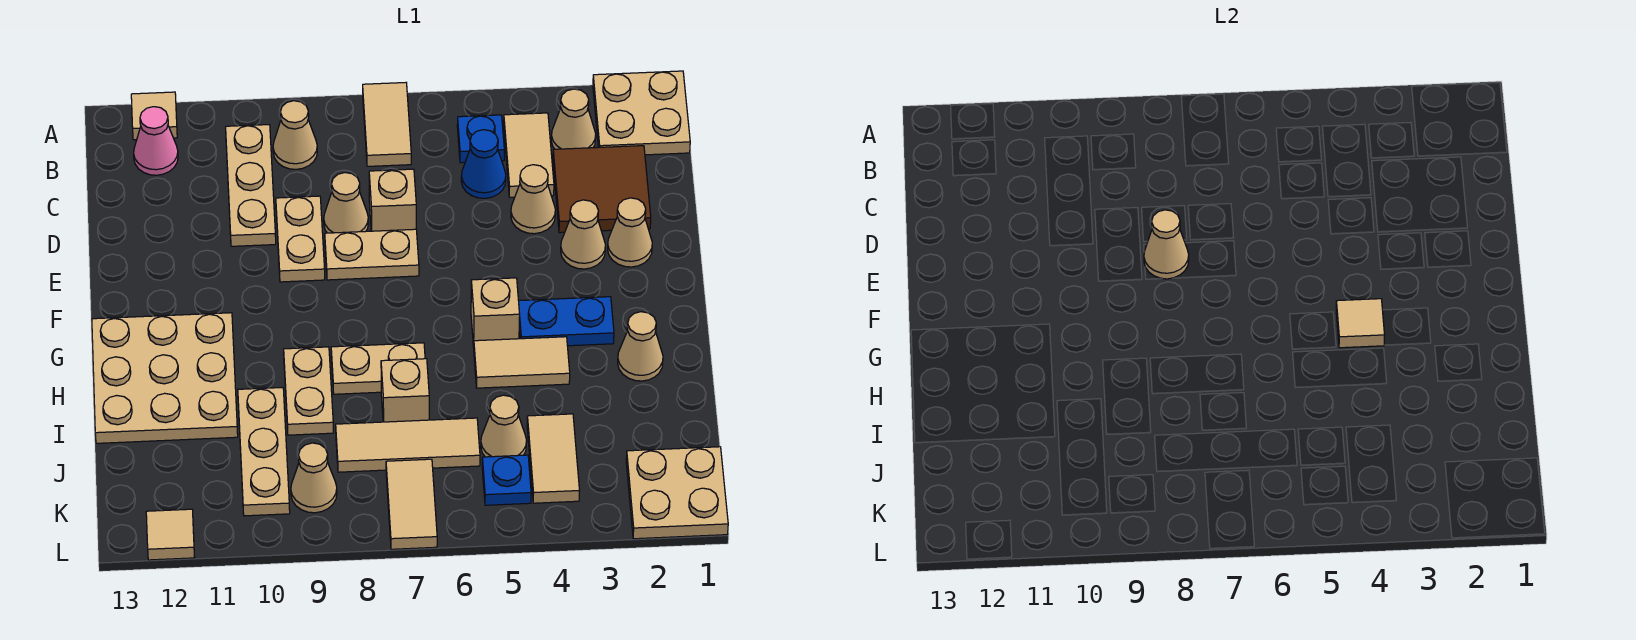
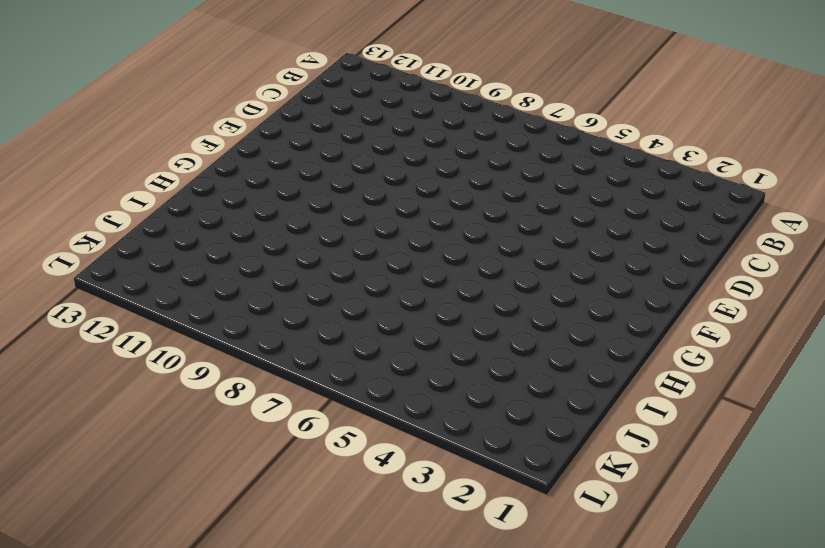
none -> tan plate A1:B2 level 1
none -> tan tile A7:B7 level 1
none -> tan tile A12 level 1
none -> tan cone B3 level 1

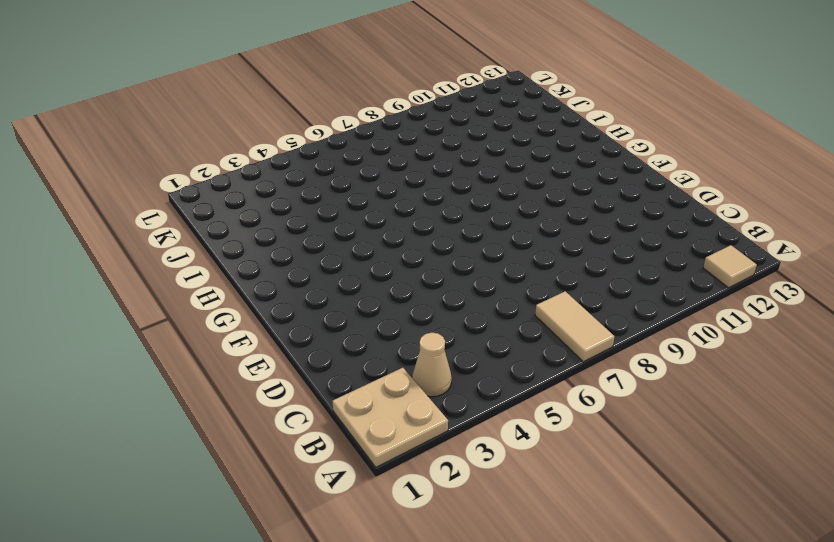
none -> tan tile B4:C4 level 1
none -> blue plate B5 level 1
none -> tan cone B9 level 1
none -> tan plate B10:D10 level 1

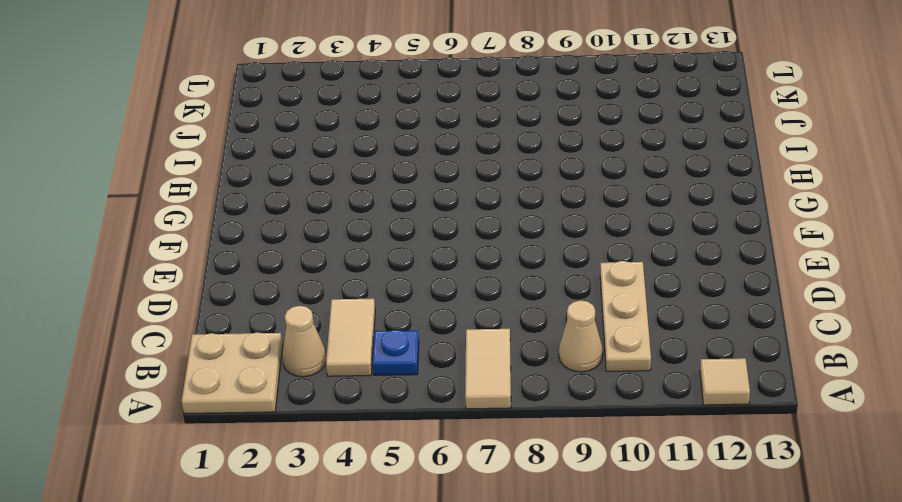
none -> pink cone B12 level 1
none -> brown tile C2:D3 level 1
none -> blue cone C5 level 1
none -> tan cone D4 level 1

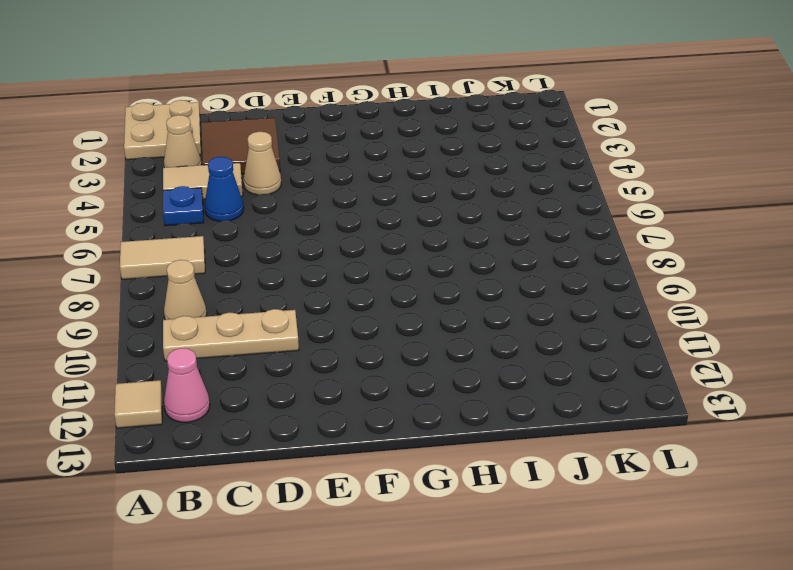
none -> tan brick D7 level 1
none -> tan cone D8 level 1
none -> tan plate D9:E9 level 1
none -> tan cone E2 level 1

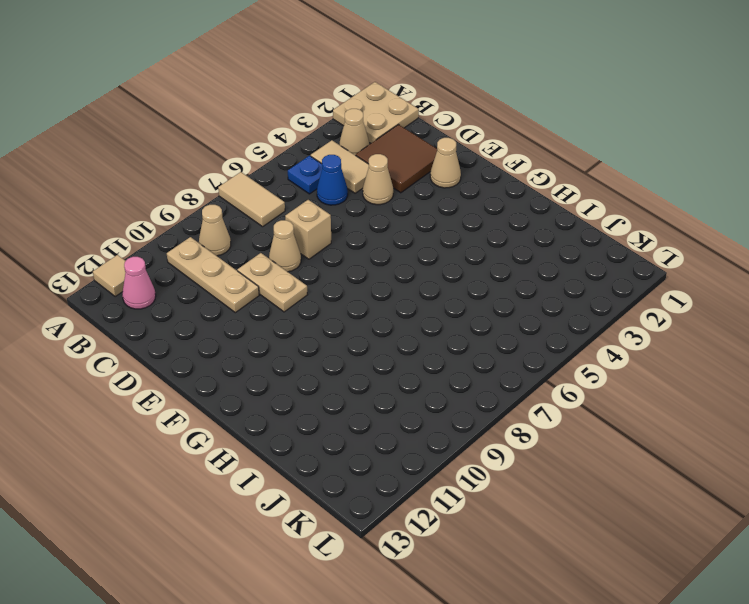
none -> tan cone E3 level 1
none -> tan plate E7:E8 level 1
none -> blue plate G3:G4 level 1
none -> tan brick G5 level 1

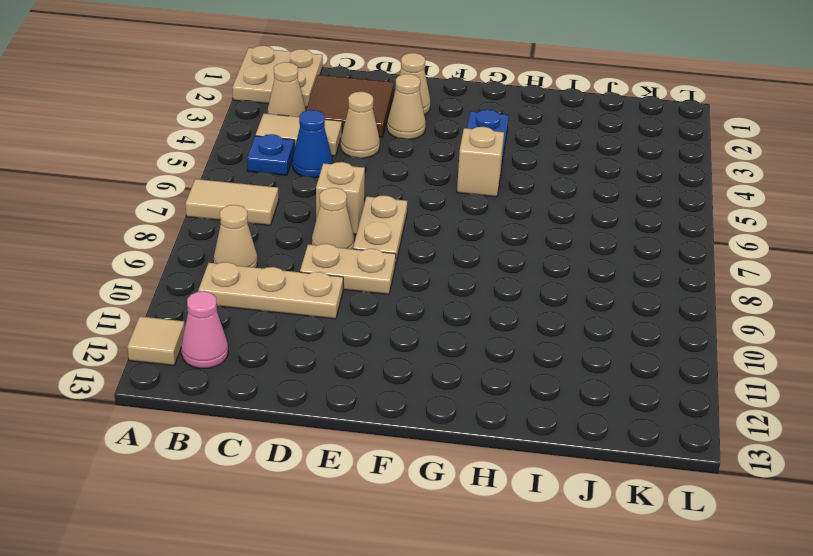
none -> tan plate G11:I13 level 1
none -> tan cone H2 level 1
none -> tan tile H4:H5 level 1
none -> tan plate H7:H8 level 1

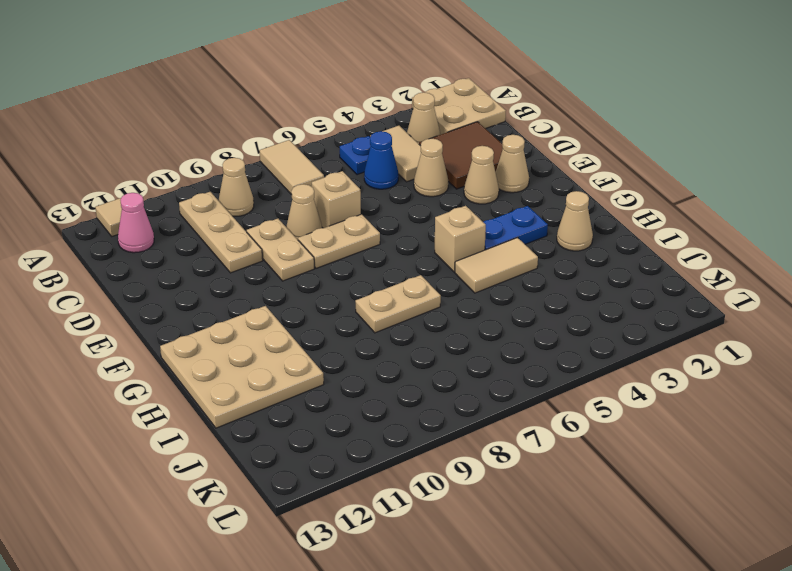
none -> tan plate H9:I9 level 1
none -> tan brick I7 level 1
none -> tan plate I10:K10 level 1
none -> tan tile J4:K4 level 1

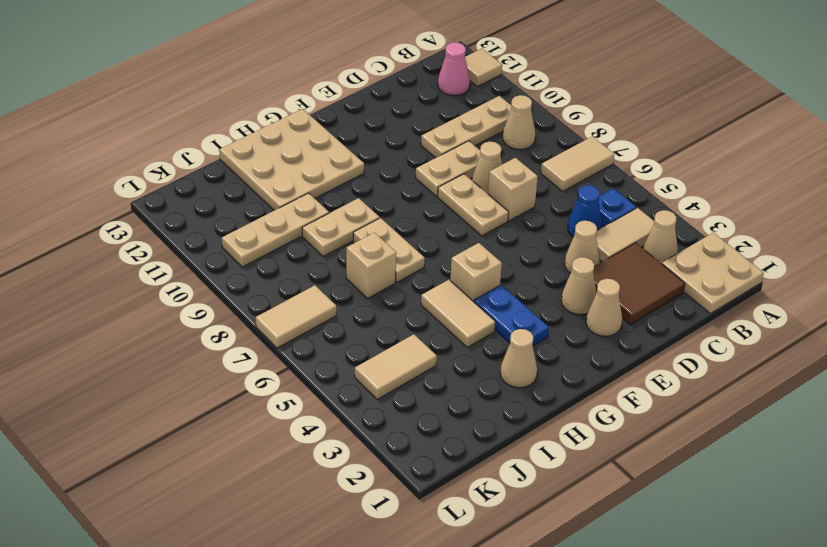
none -> tan cone J5 level 1
none -> tan tile J6:J8 level 1
none -> tan plate K1:L2 level 1
none -> blue plate K5 level 1

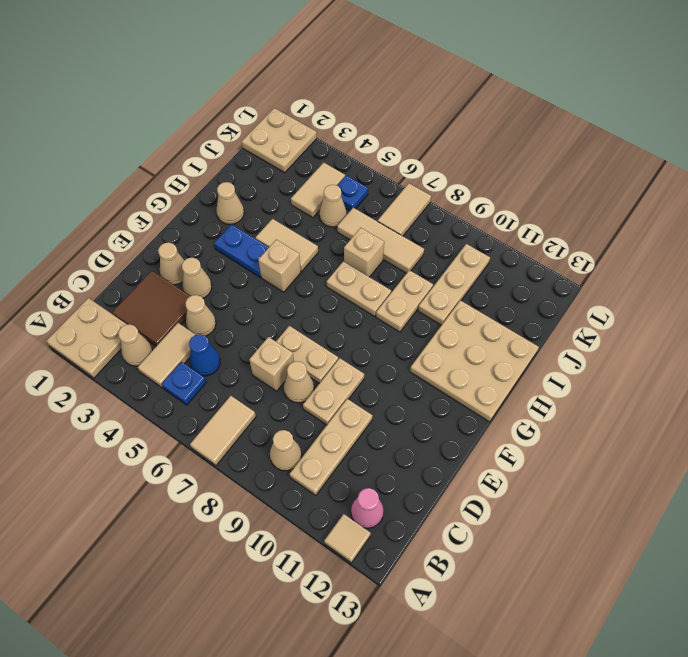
none -> tan cone K9 level 1
none -> tan tile L12 level 1
none -> tan cone E8 level 2
none -> tan tile G4 level 2

